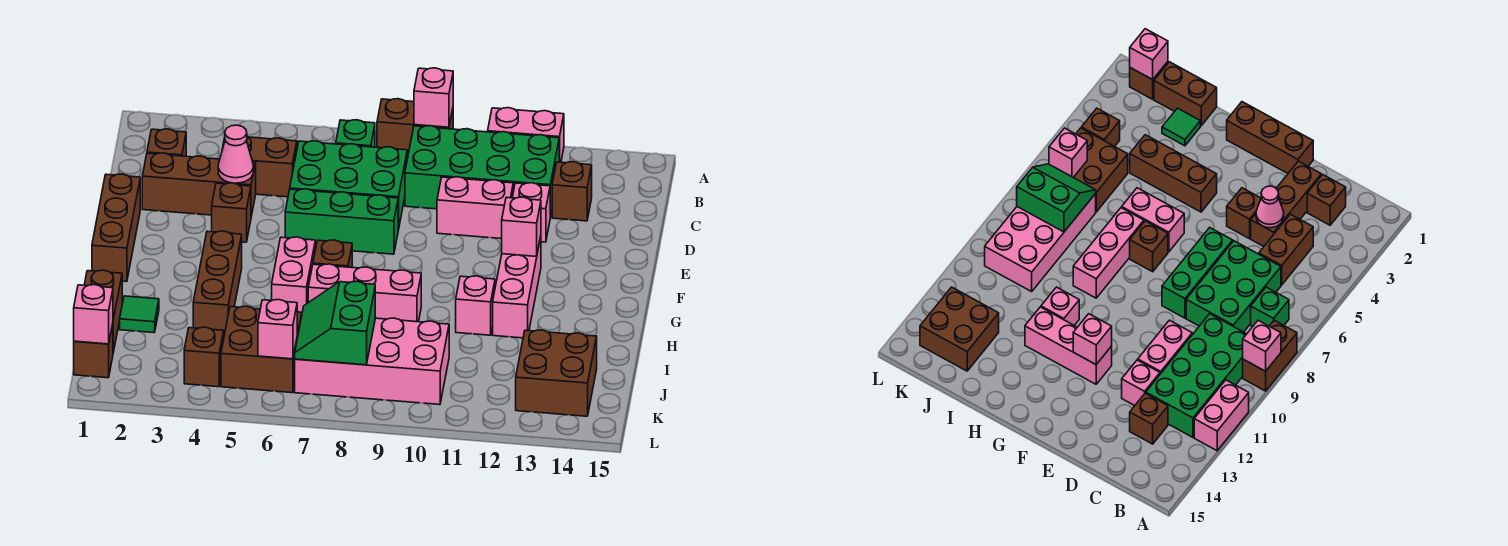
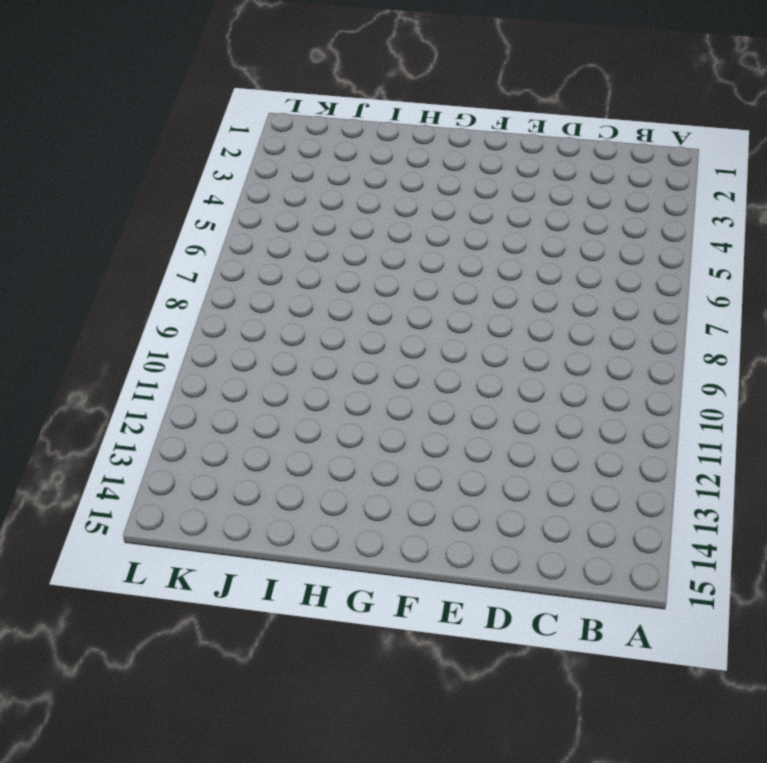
none -> brown brick A8:A9 level 1
none -> pink brick A11:A12 level 1
none -> green brick B7 level 1
none -> green brick B9:C12 level 1

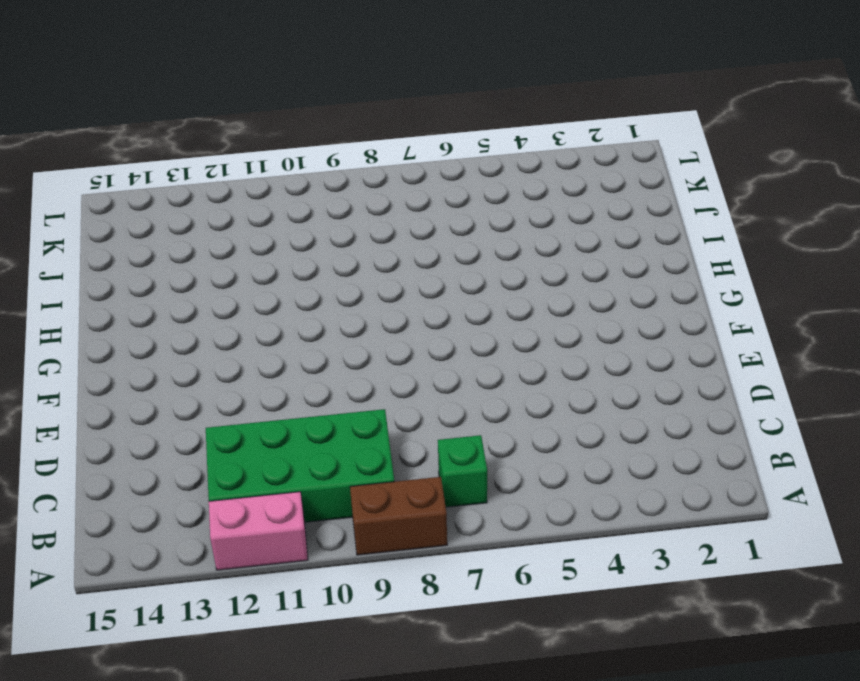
none -> brown brick C2 level 1
none -> brown brick C4:C5 level 1
none -> green brick C6:D8 level 1
none -> brown brick C13 level 1

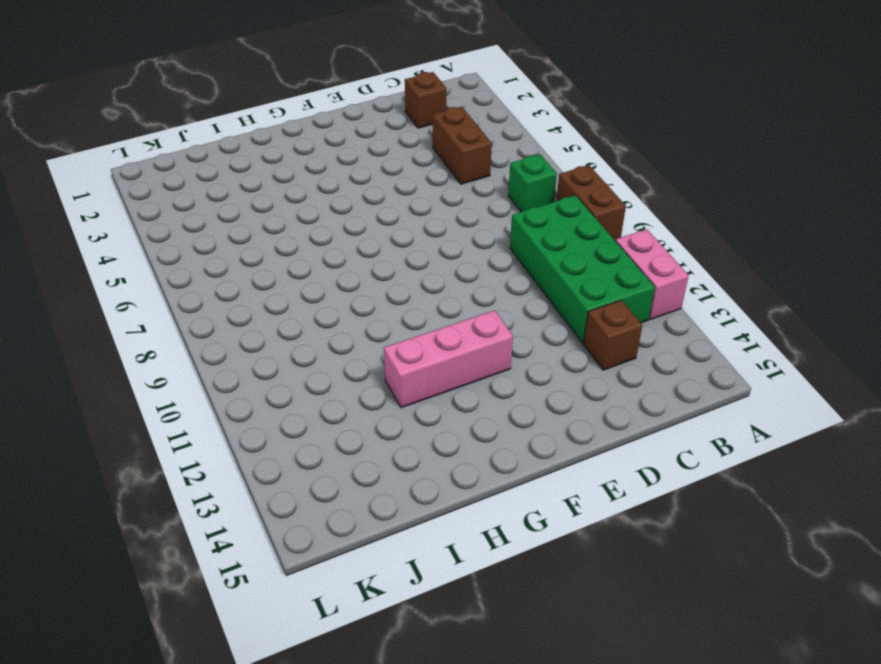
none -> green brick C6:D8 level 1
none -> brown brick D2:D4 level 1
none -> pink brick D10:D11 level 1
none -> pink brick D12 level 1

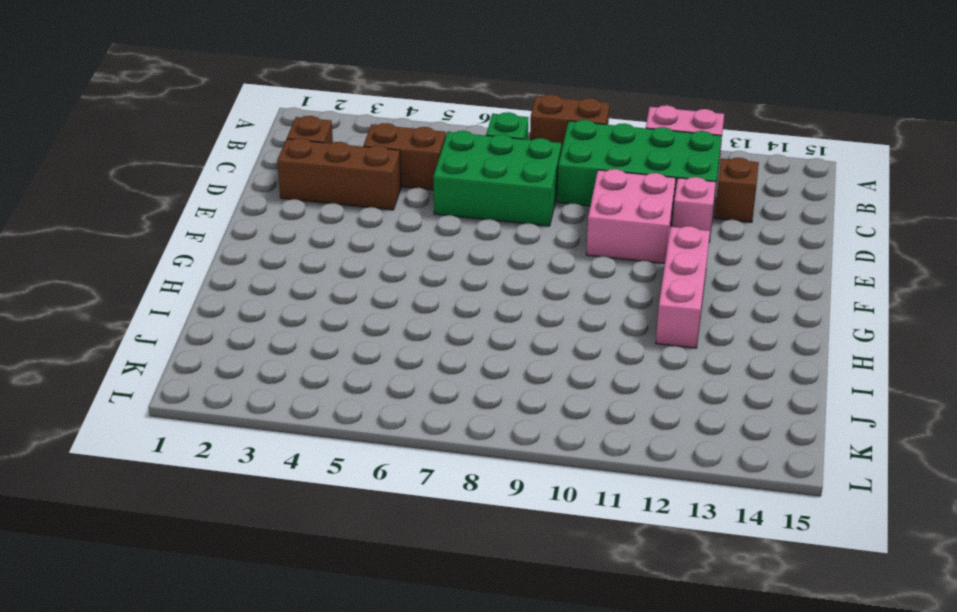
pink brick D10:E11 level 1 -> pink brick D10:D11 level 1
none -> brown brick E1:G1 level 1
none -> brown brick E4 level 1
none -> green brick E6:E8 level 1
none -> brown brick G4:I4 level 1

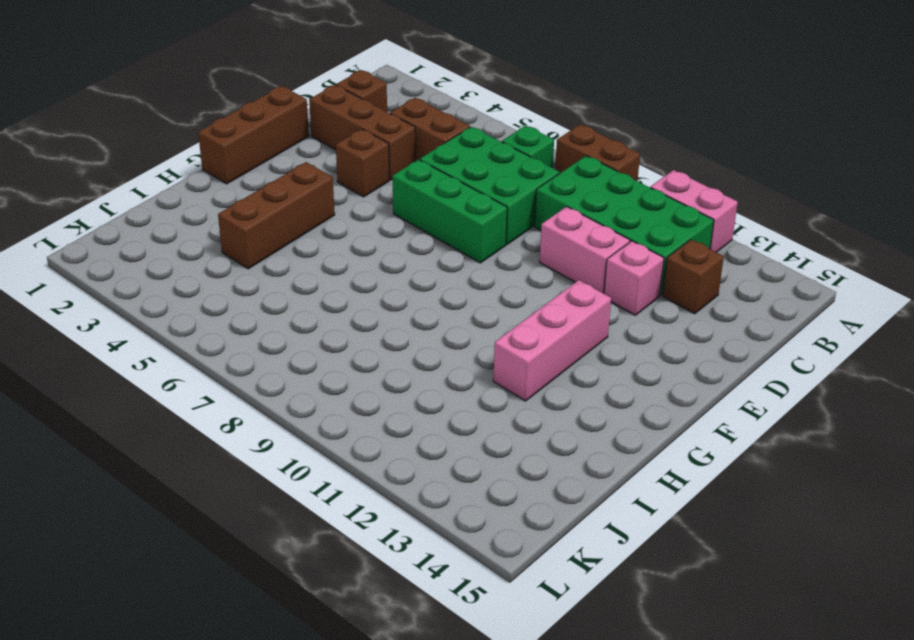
none -> pink brick G6:H6 level 1
none -> brown brick G7 level 1
none -> pink brick H7:H9 level 1
none -> pink brick H11 level 1

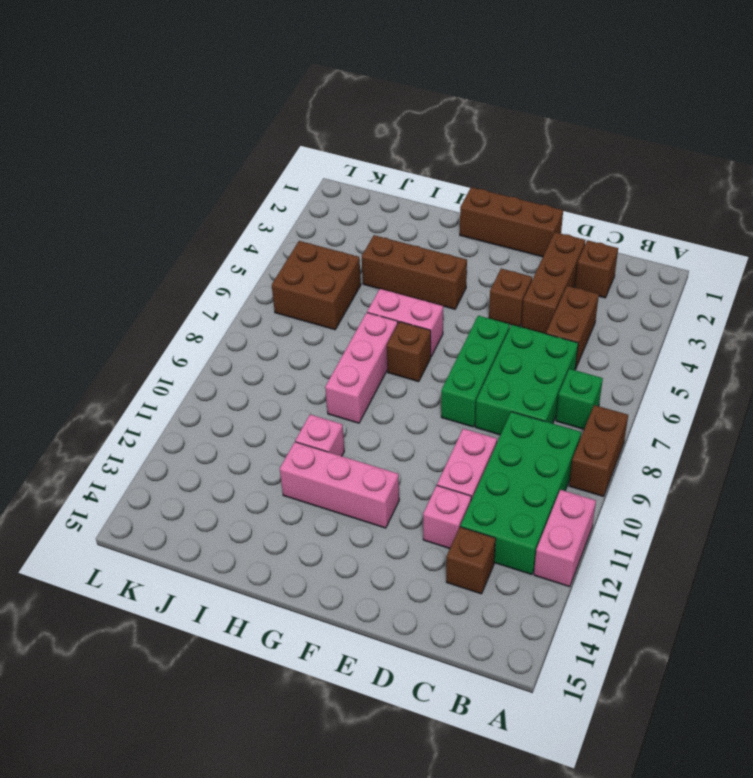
none -> brown brick I1:J1 level 1
none -> green tile I2 level 1
none -> pink brick J7:K10 level 1
none -> brown brick J13:K14 level 1

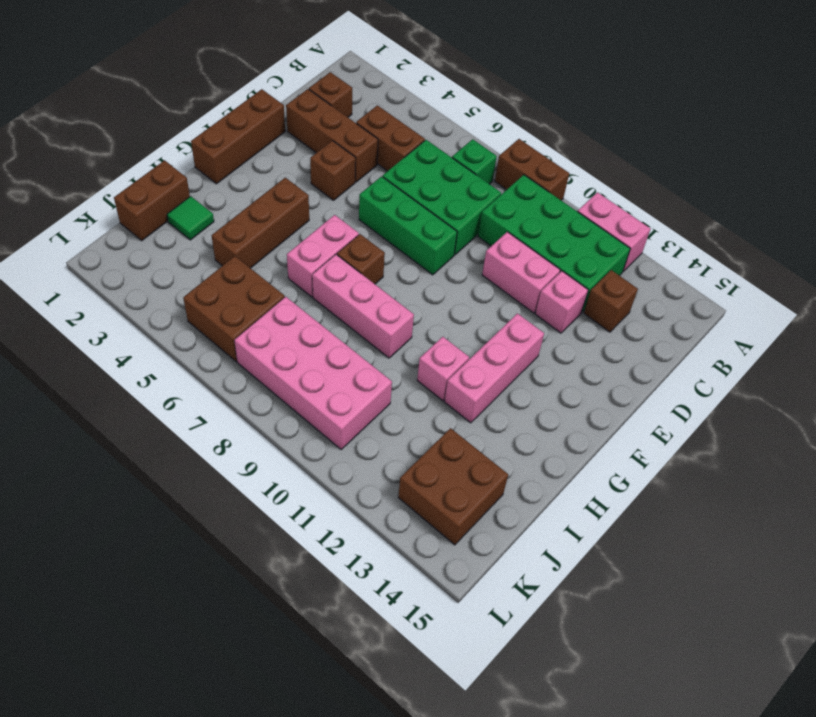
none -> brown brick K1 level 1
none -> brown brick K4 level 1
none -> pink brick A9 level 2
none -> pink cone D4 level 2

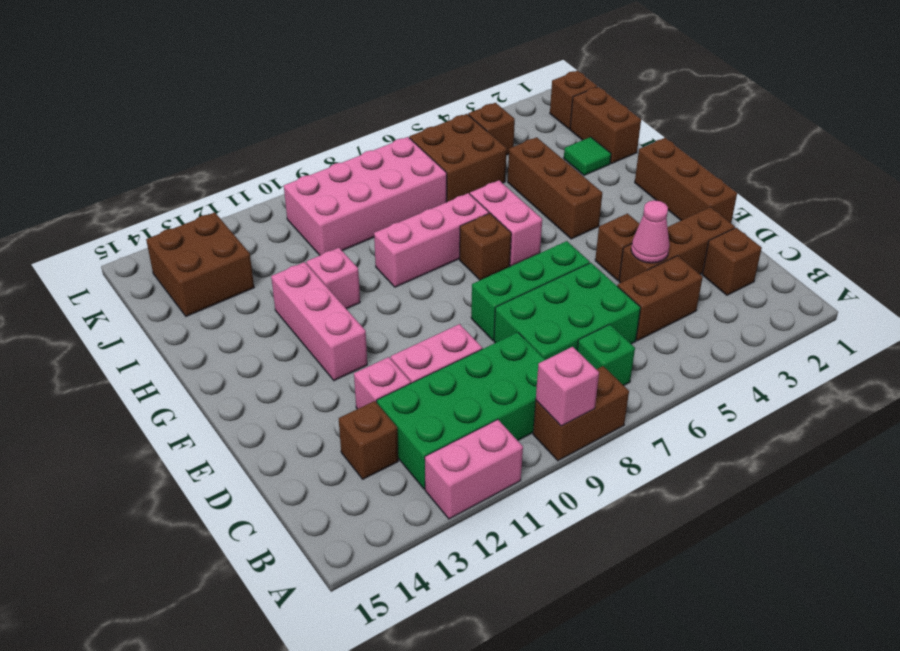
none -> pink brick F12 level 2
none -> green slope J7:K8 level 2 top 8
none -> pink brick K1 level 2
none -> pink brick K6 level 2

